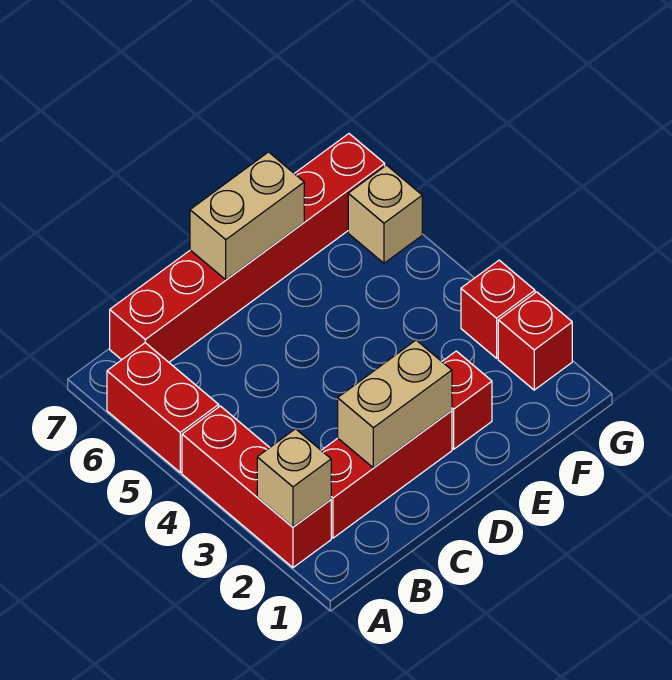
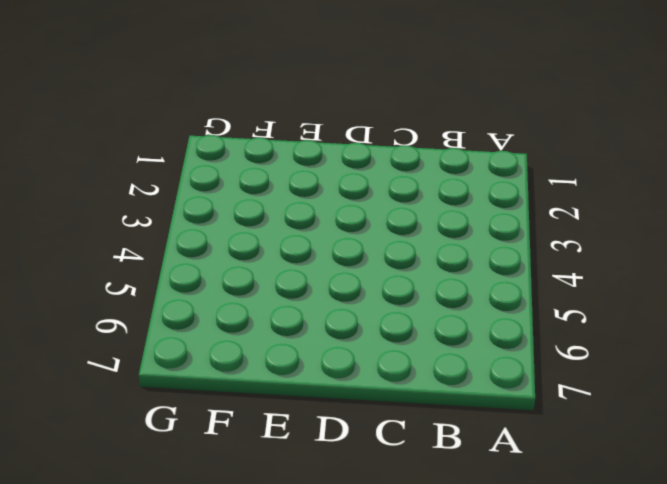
none -> red brick A2:A4 level 1
none -> red brick A5:A6 level 1

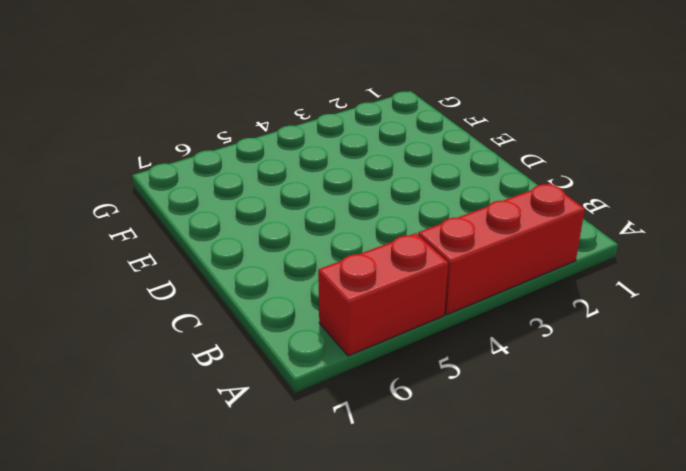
none -> red brick B2:D2 level 1
none -> red brick B7:G7 level 1

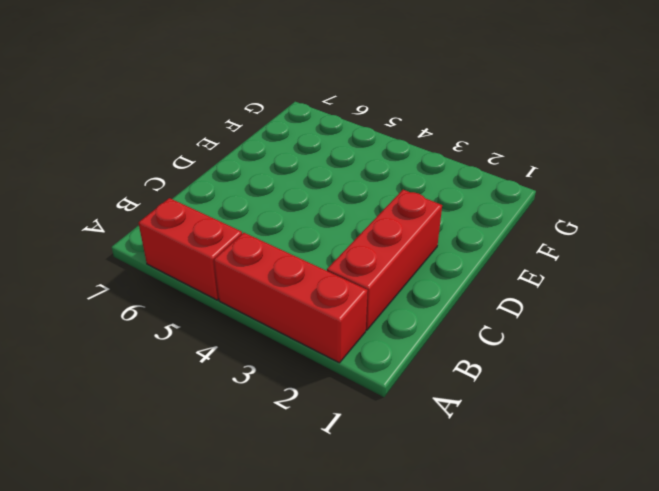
none -> red brick B7:G7 level 1
none -> red brick E2 level 1

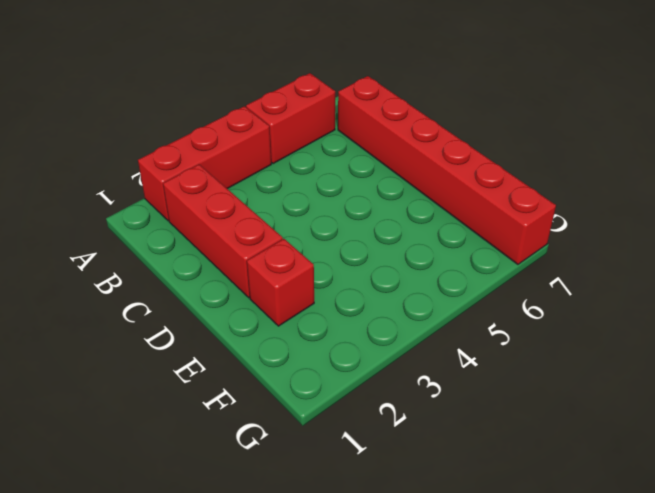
none -> red brick G2 level 1
none -> red brick G3 level 1

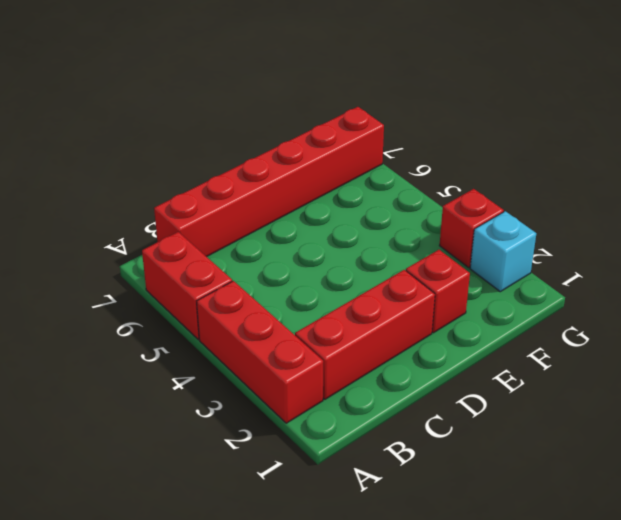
cyan brick G2 level 1 -> red brick G2 level 1
none -> tan brick G6 level 1
none -> tan brick A2 level 2

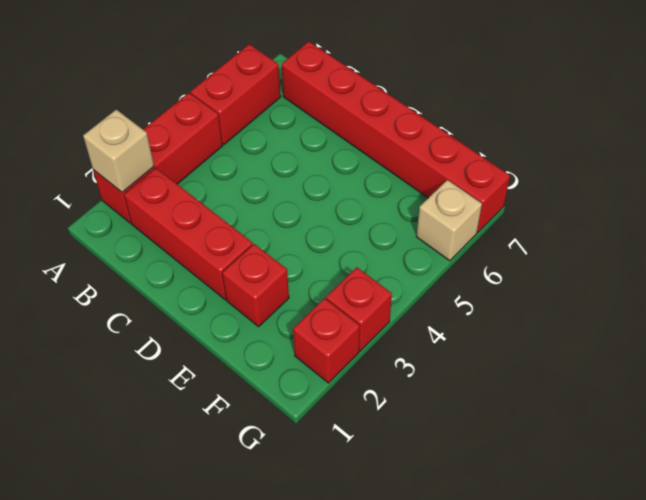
none -> tan brick C2:D2 level 2
none -> tan brick D7:E7 level 2

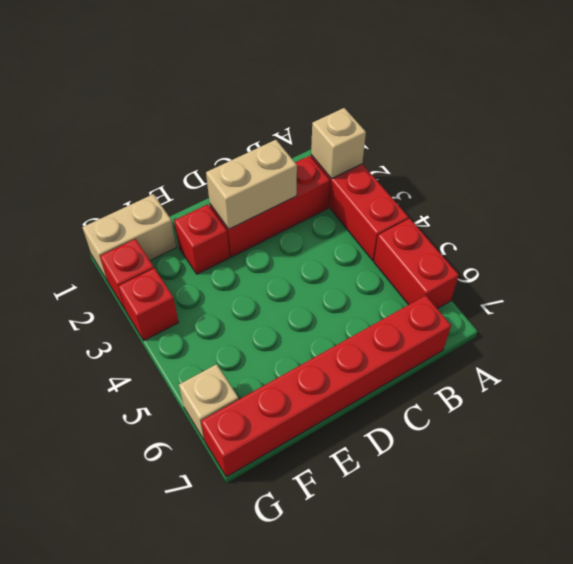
tan brick F1:G1 level 1 -> tan brick D7:E7 level 2

